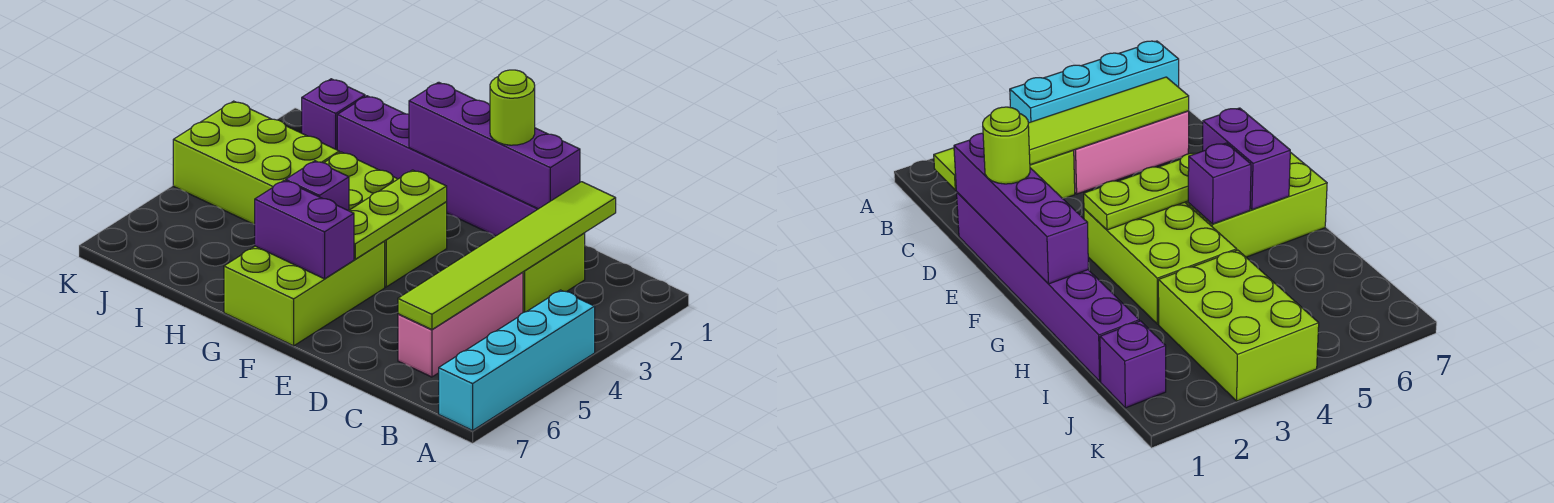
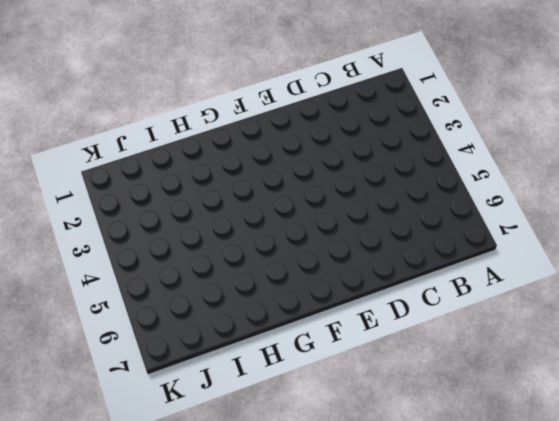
none -> cyan brick A4:A7 level 1
none -> lime brick C2:C3 level 1
none -> pink brick C4:C6 level 1

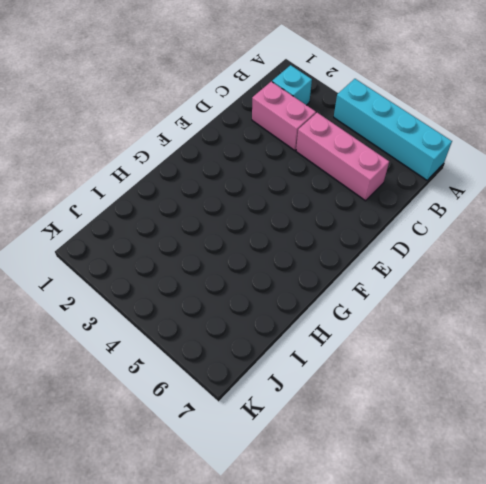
cyan brick B2 level 1 -> none
pink brick C2:C3 level 1 -> lime brick C2:C3 level 1
none -> purple brick D1:I1 level 1
none -> lime brick F3:H4 level 1
none -> lime brick F5:G7 level 1

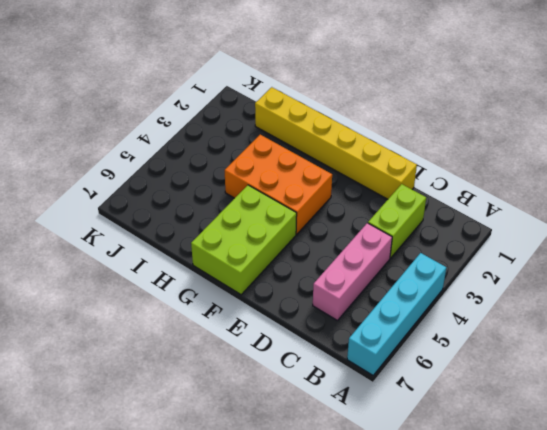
yellow brick D1:I1 level 1 -> purple brick D1:I1 level 1
orange brick F3:H4 level 1 -> lime brick F3:H4 level 1
none -> lime brick I3:K4 level 1
none -> purple brick J1 level 1
none -> lime tile C1:C6 level 2

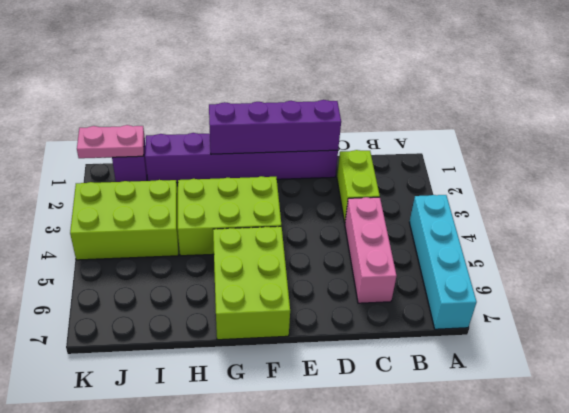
pink plate J1:K1 level 2 -> none
none -> lime tile C1:C6 level 2
none -> lime plate F3:F5 level 2
none -> purple brick F6:G6 level 2

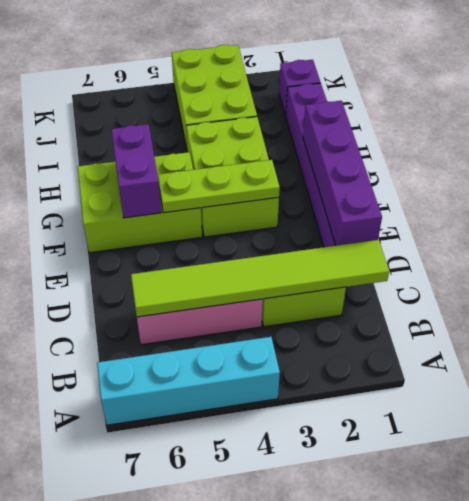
none -> purple brick G5 level 2
none -> lime round brick E1 level 3

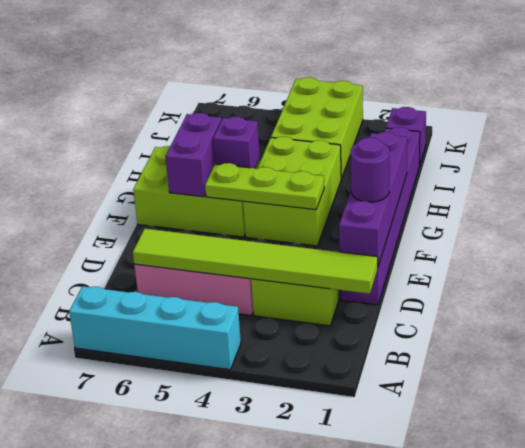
purple round brick E1 level 3 -> lime round brick E1 level 3

